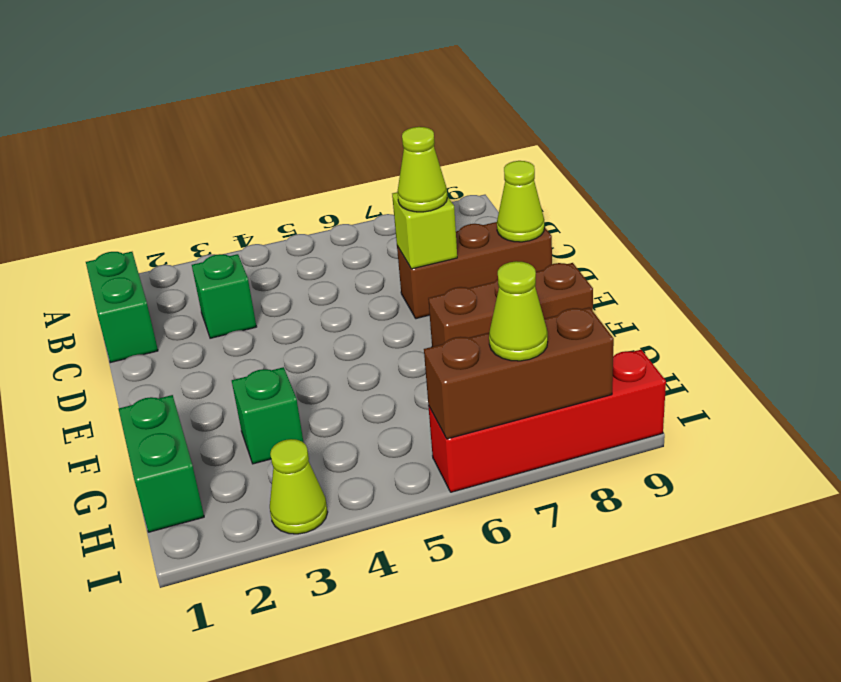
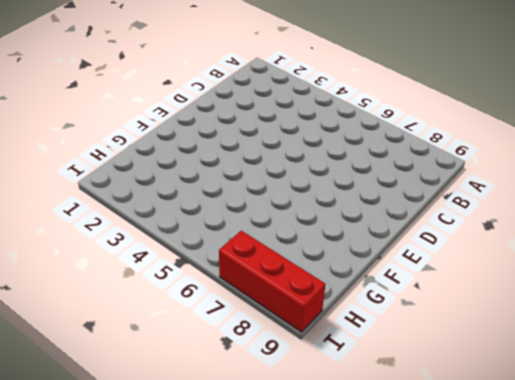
red brick I7:I9 level 1 -> red brick I6:I9 level 1
none -> green brick B1:C1 level 1
none -> green brick C3 level 1
none -> brown brick D7:D9 level 1

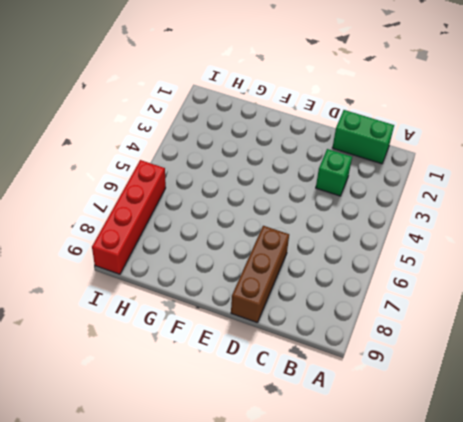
none -> brown brick F7:F9 level 1
none -> green brick G1:H1 level 1
none -> green brick G3 level 1

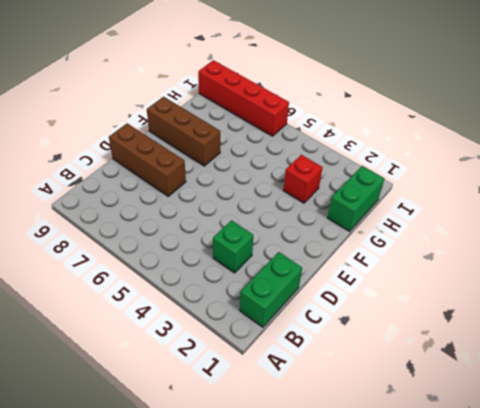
red brick G3 level 1 -> green brick G3 level 1
none -> lime cone I3 level 1
none -> lime brick D7 level 2
none -> lime cone D9 level 2

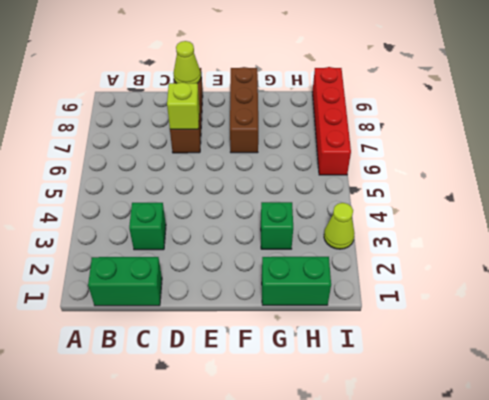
none -> brown brick I6:I8 level 2
none -> lime cone D7 level 3
none -> lime cone I7 level 3

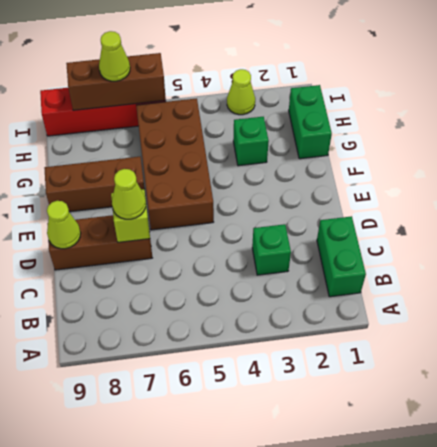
brown brick E5:H6 level 1 -> none

